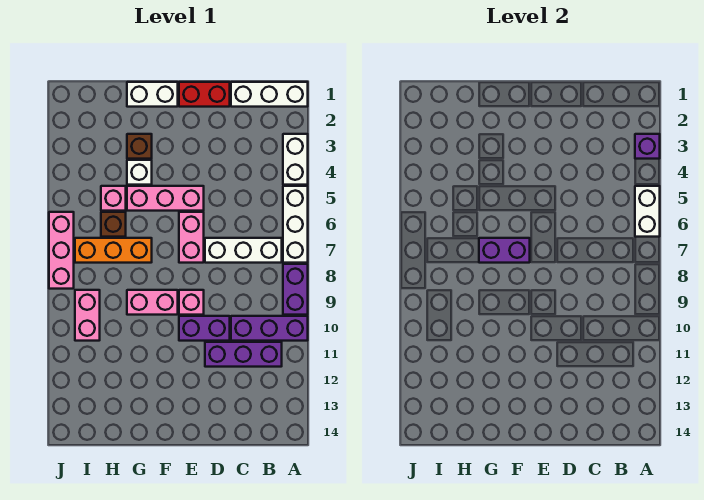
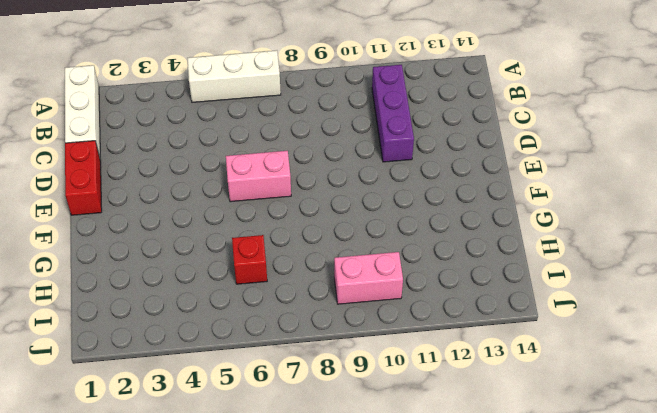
red brick H6 level 1 -> brown brick H6 level 1
none -> white brick A3:A4 level 1
none -> purple brick A8:A9 level 1
none -> purple brick A10:C10 level 1

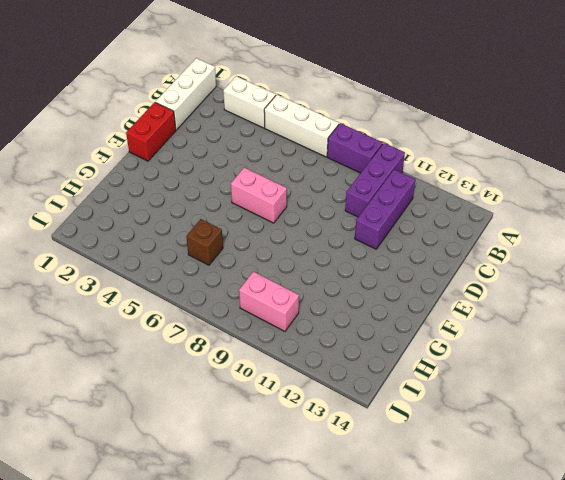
none -> white brick B7:D7 level 1
none -> purple brick D10:E10 level 1
none -> pink brick E5:G5 level 1

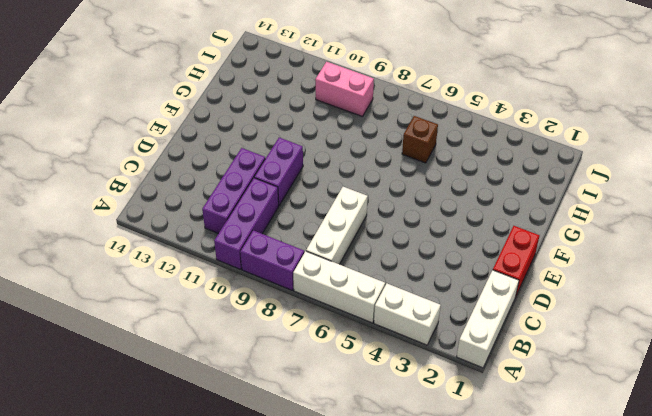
none -> pink brick E5:G5 level 1
none -> pink brick E6:E7 level 1
none -> pink brick E9 level 1

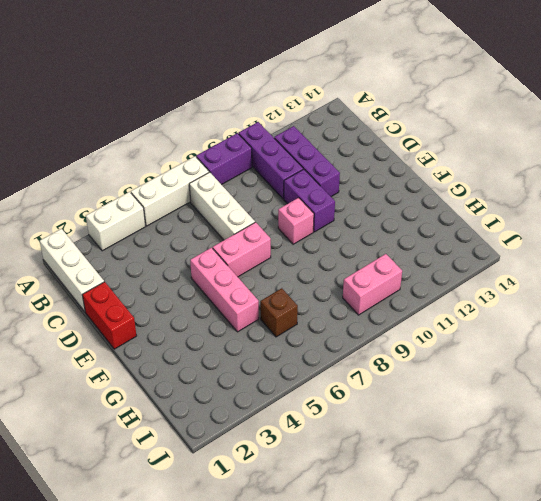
none -> white brick F1:G1 level 1
none -> pink brick F9:G9 level 1
none -> brown brick G3 level 1

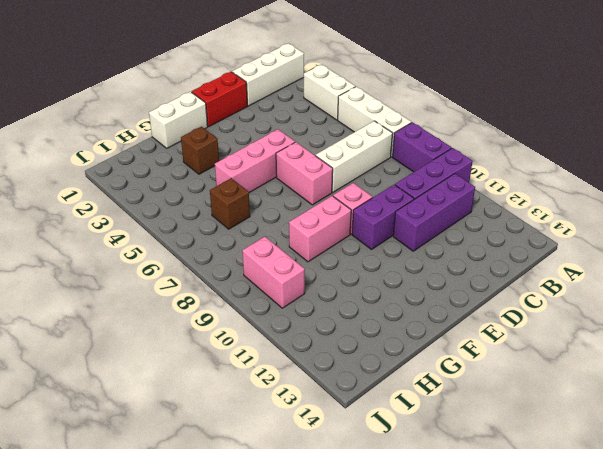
none -> white brick G4 level 1
none -> orange brick G7:I7 level 1
none -> pink brick H5 level 1

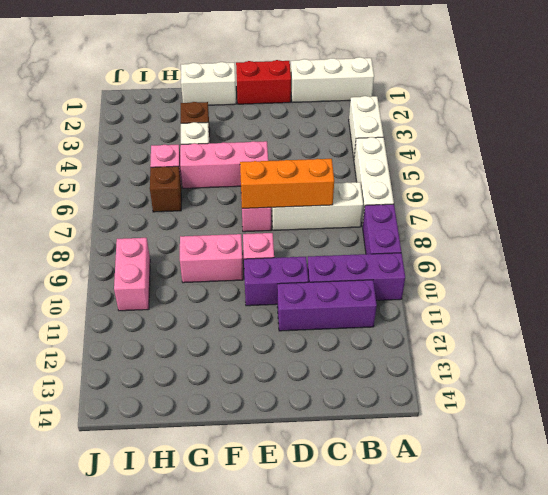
orange brick C7:E7 level 2 -> orange brick G7:I7 level 1
none -> pink brick J6:J8 level 1
none -> purple brick A3 level 2
none -> white brick A5:A6 level 2

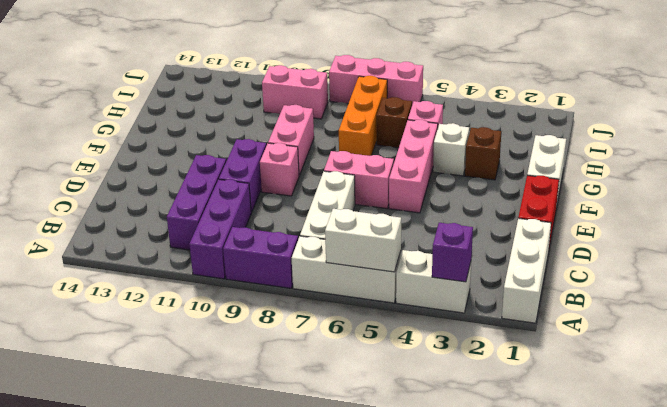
none -> purple brick F7:G7 level 2

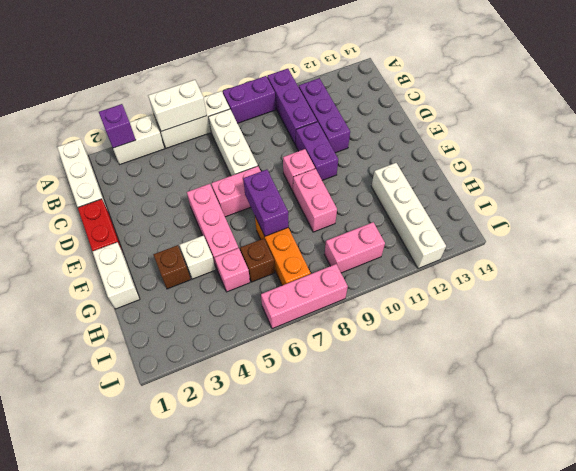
white brick G12:J12 level 1 -> none

